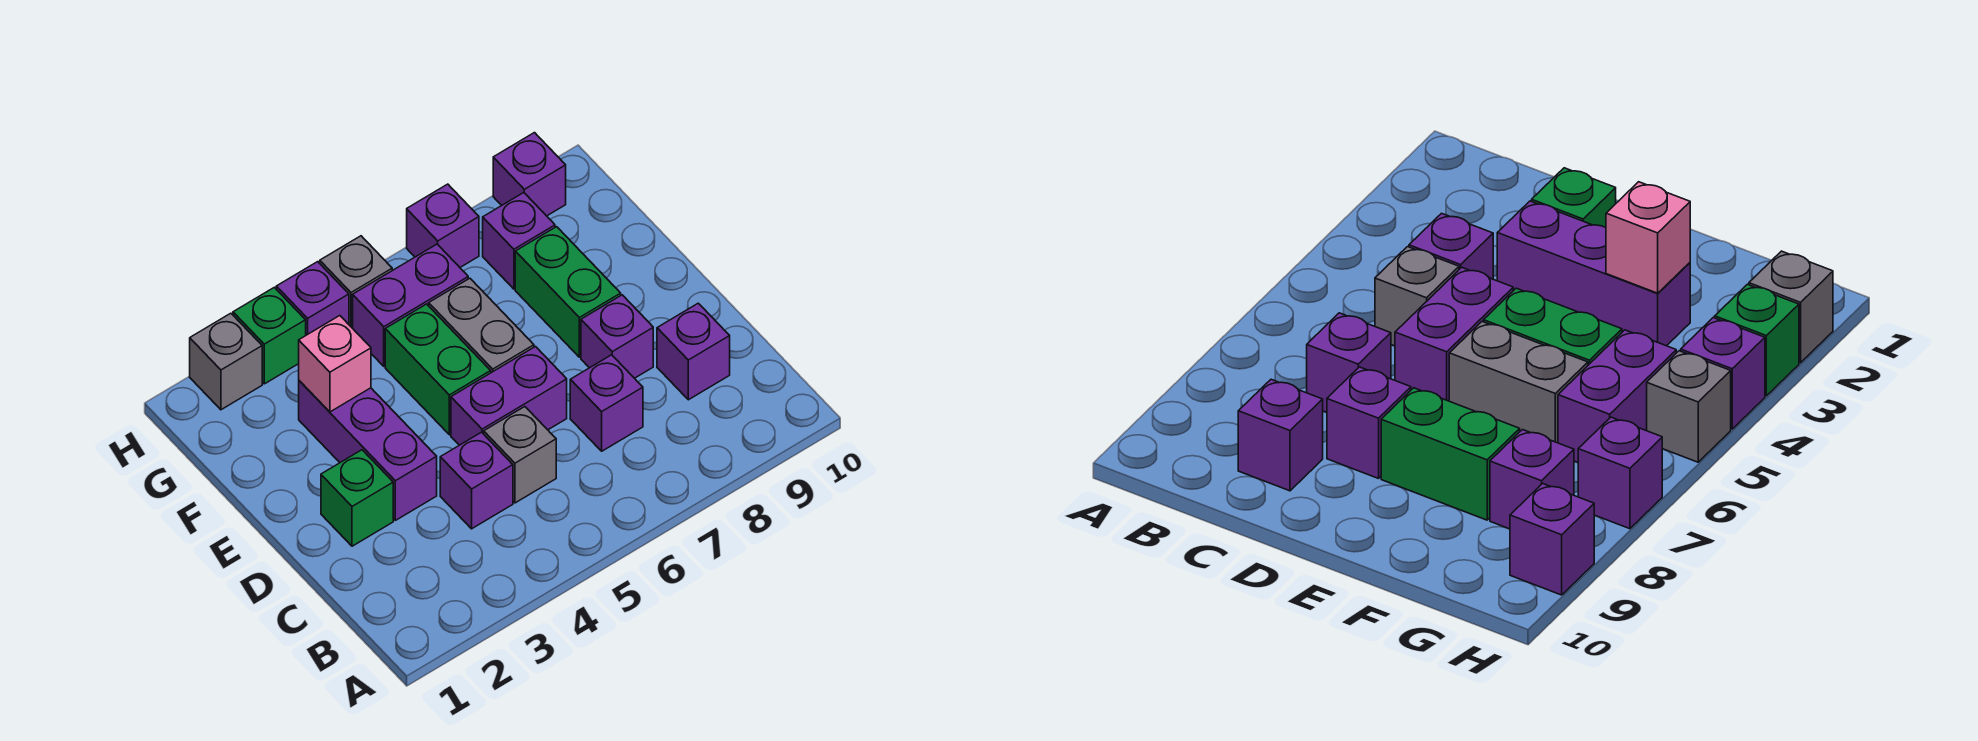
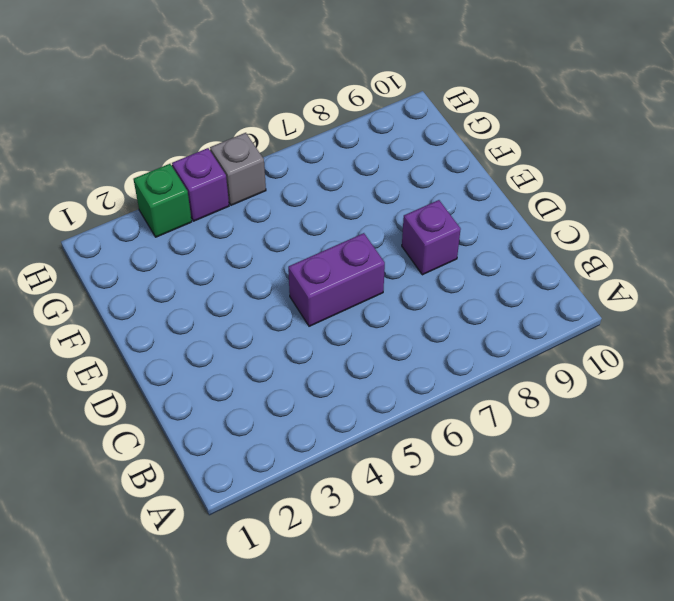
none -> purple brick C4 level 1
none -> grey brick C5 level 1
none -> purple brick C7 level 1

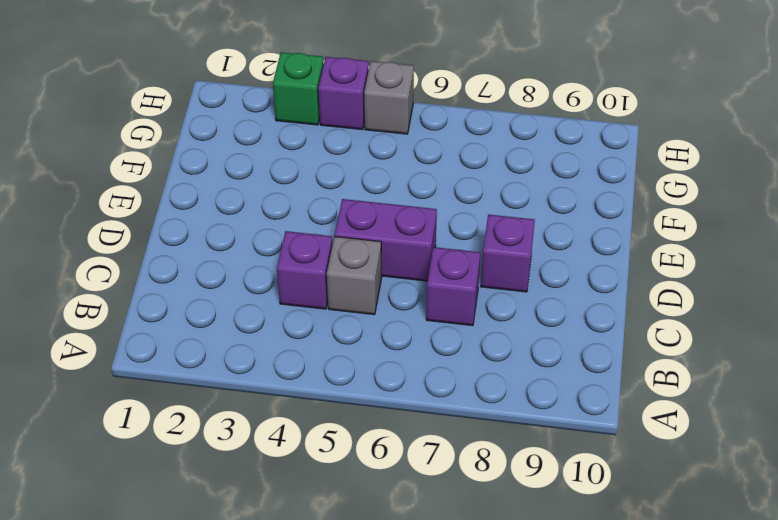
none -> purple brick C9 level 1
none -> green brick D2 level 1
none -> purple brick D3:F3 level 1

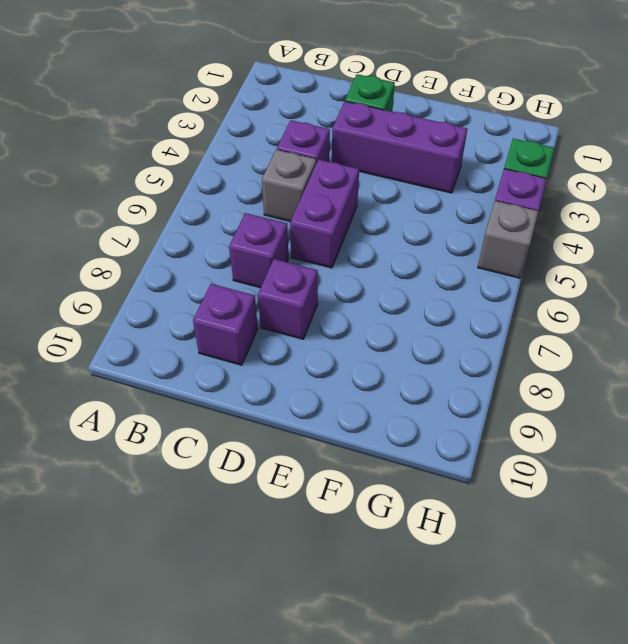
none -> green brick E5:F5 level 1
none -> grey brick E6:F6 level 1
none -> green brick E8:F8 level 1

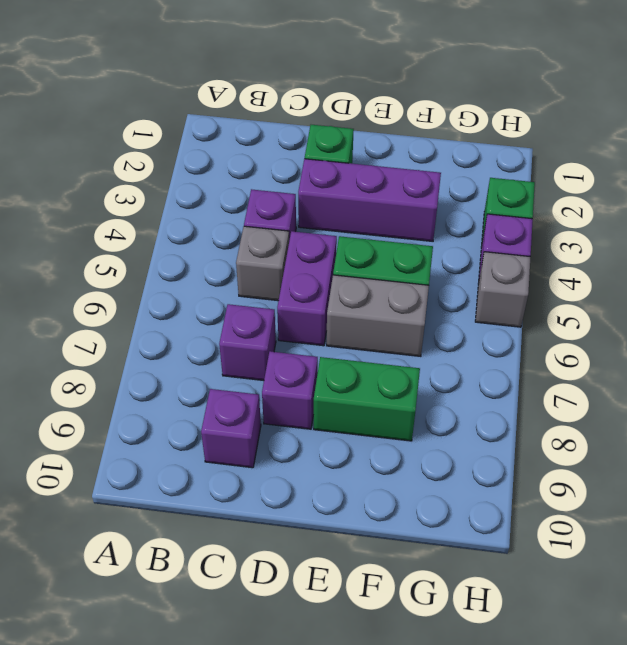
none -> purple brick G5:G6 level 1
none -> purple brick G8 level 1
none -> grey brick H2 level 1

